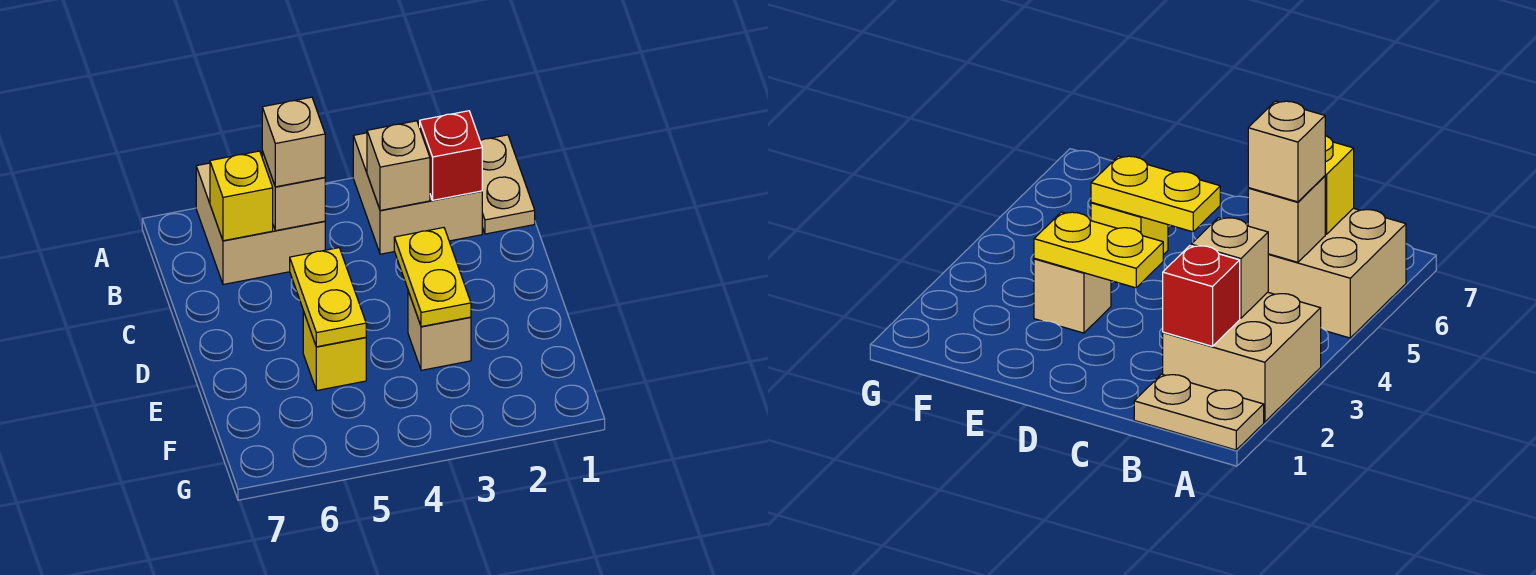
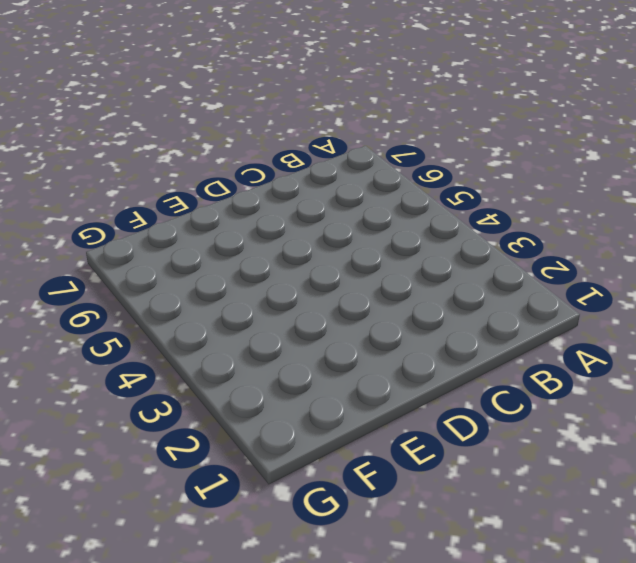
none -> tan plate A1:B1 level 1
none -> tan brick A2:B3 level 1
none -> tan brick A5:B6 level 1

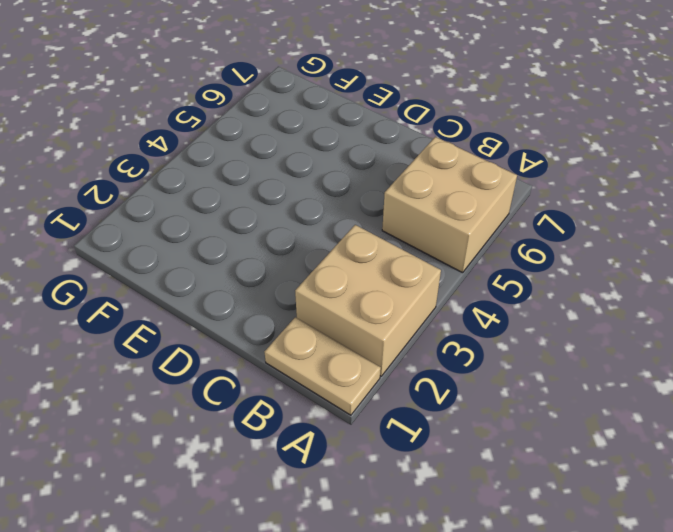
none -> tan brick E3 level 1
none -> yellow brick E5 level 1
none -> red brick B2 level 2

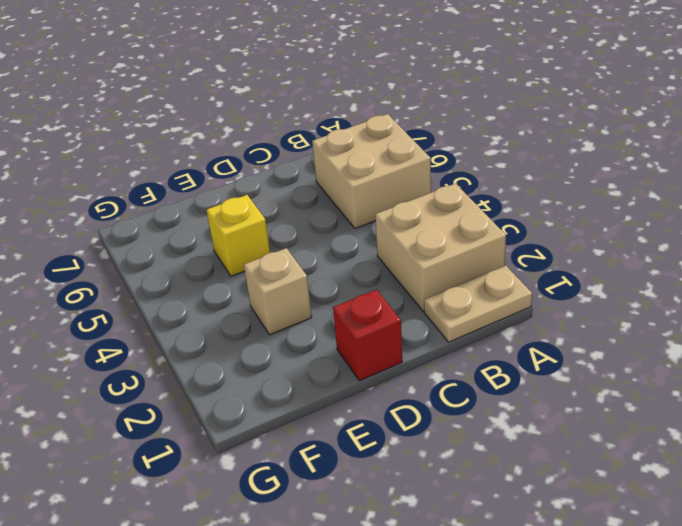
red brick D1 level 1 -> red brick B2 level 2
none -> tan brick B3 level 2
none -> tan brick B5 level 2
none -> yellow brick B6 level 2

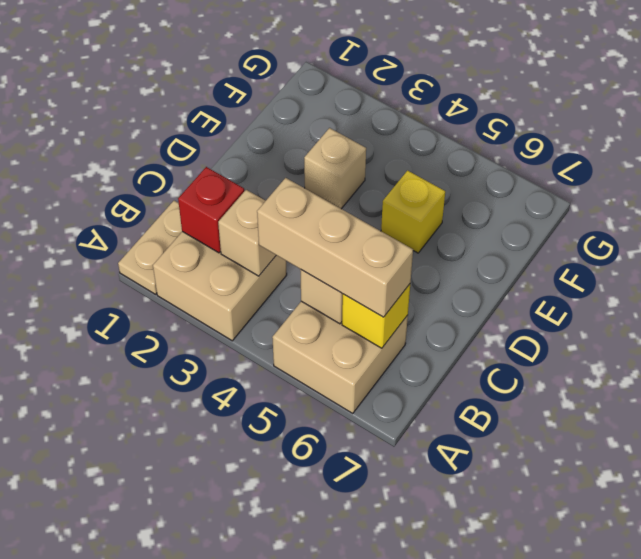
tan brick B4:B6 level 3 -> tan brick B5 level 3
none -> yellow plate D3:E3 level 2
none -> yellow plate D5:E5 level 2

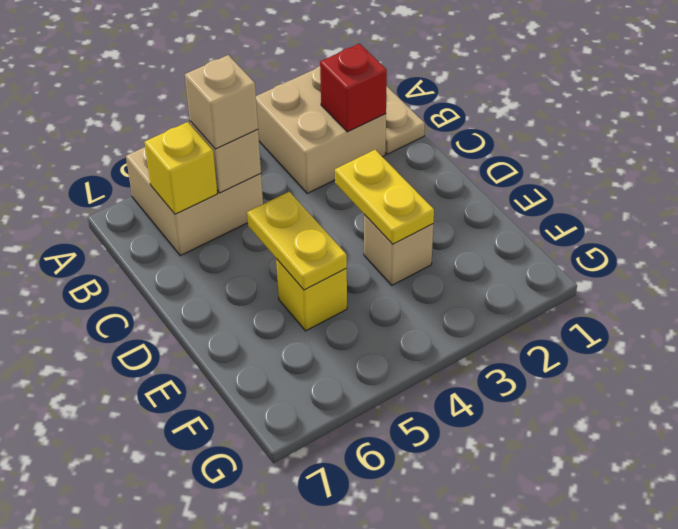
none -> tan brick B3 level 2

